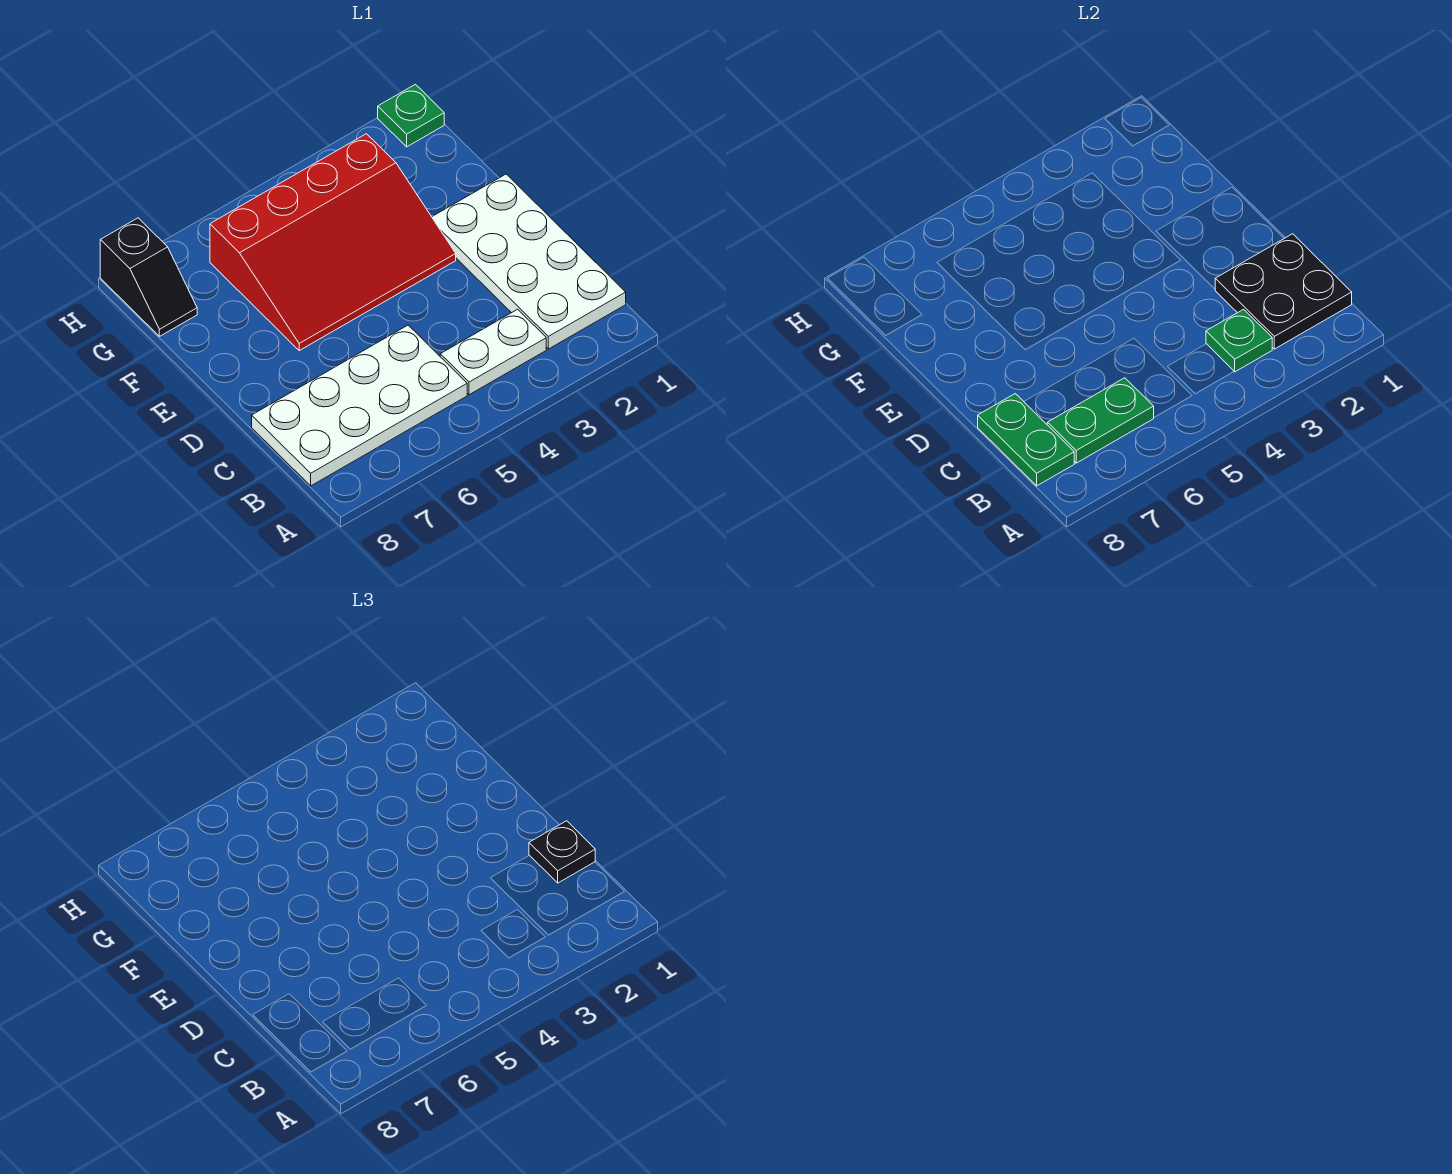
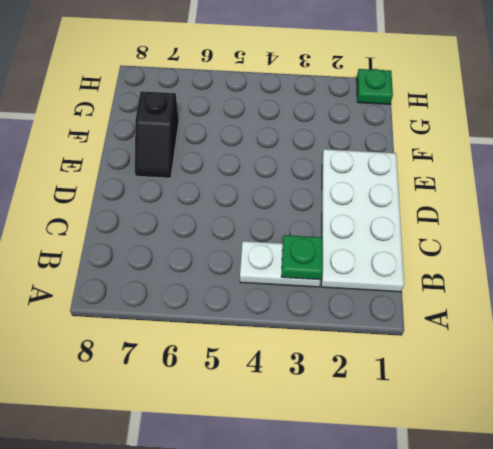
black slope E7:F7 level 1 top F -> black slope G8:H8 level 1 top H
none -> white plate B5:C8 level 1
none -> red slope E3:G6 level 1 top G

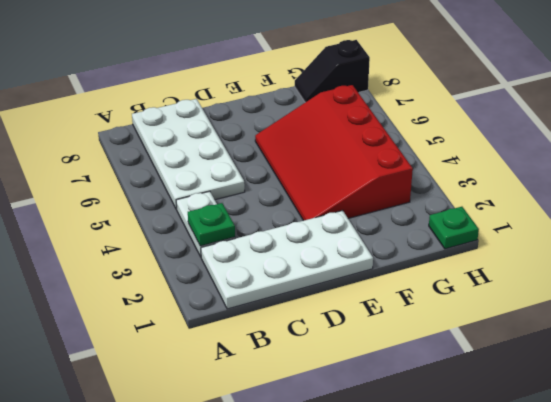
none -> black plate B1:C2 level 2
none -> green plate B6:B7 level 2

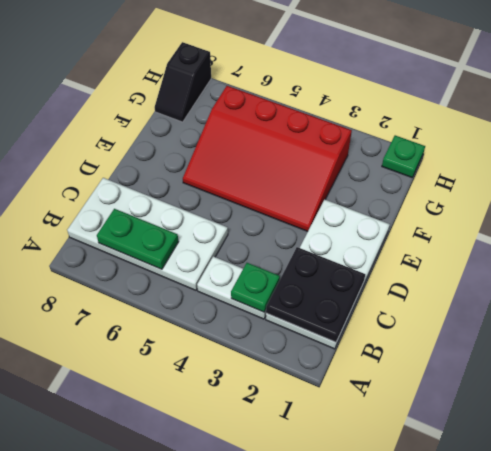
none -> green plate B8:C8 level 2
none -> black plate C1 level 3

